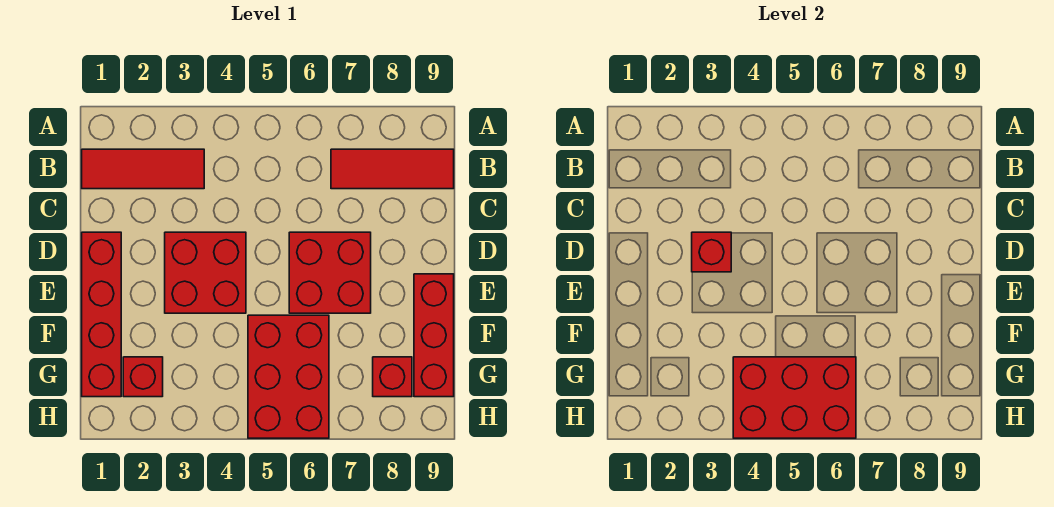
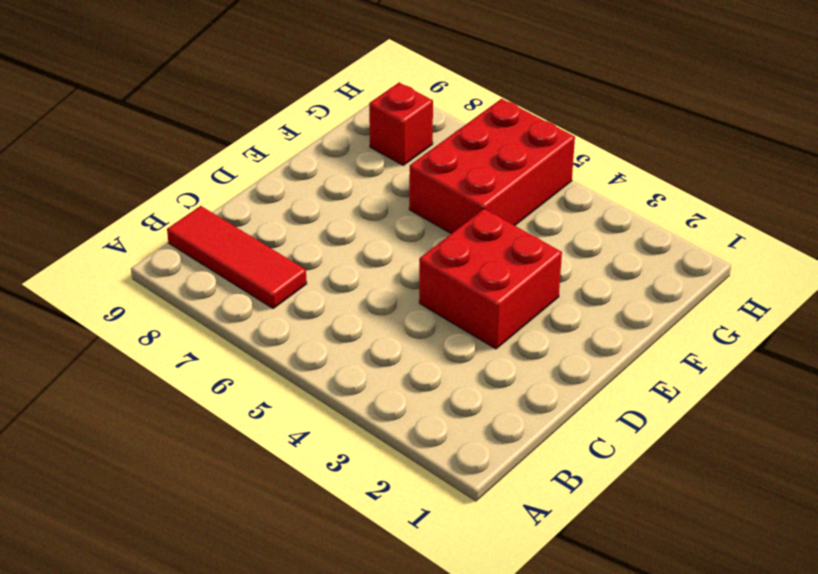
none -> red tile B1:B3 level 1
none -> red brick D1:G1 level 1

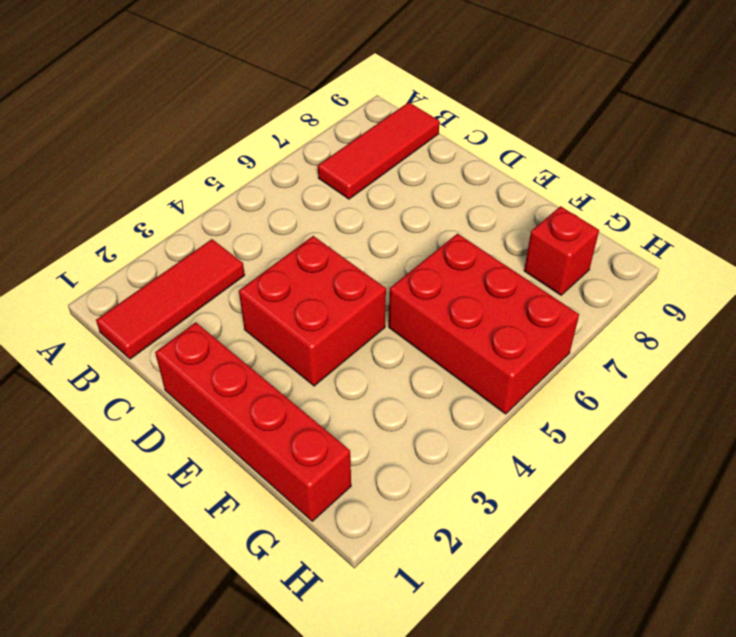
none -> red brick D6:E7 level 1
none -> red brick E9:G9 level 1

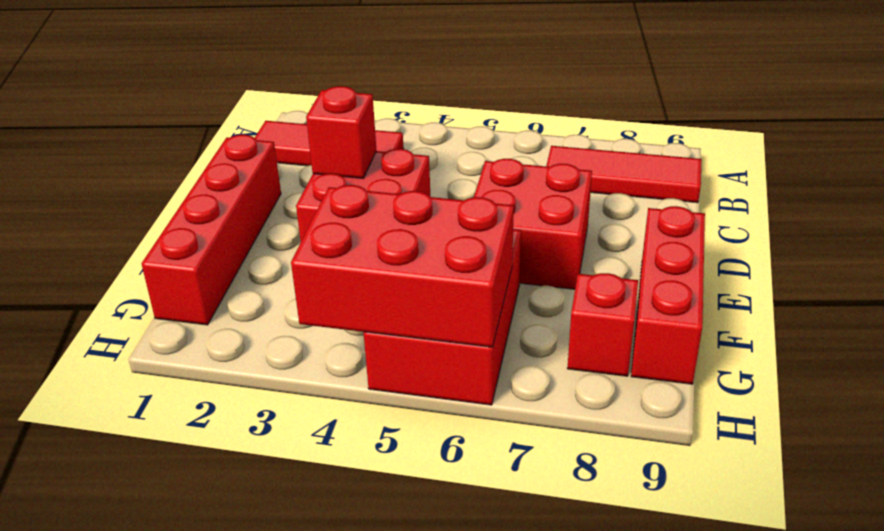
none -> red brick G2 level 1

